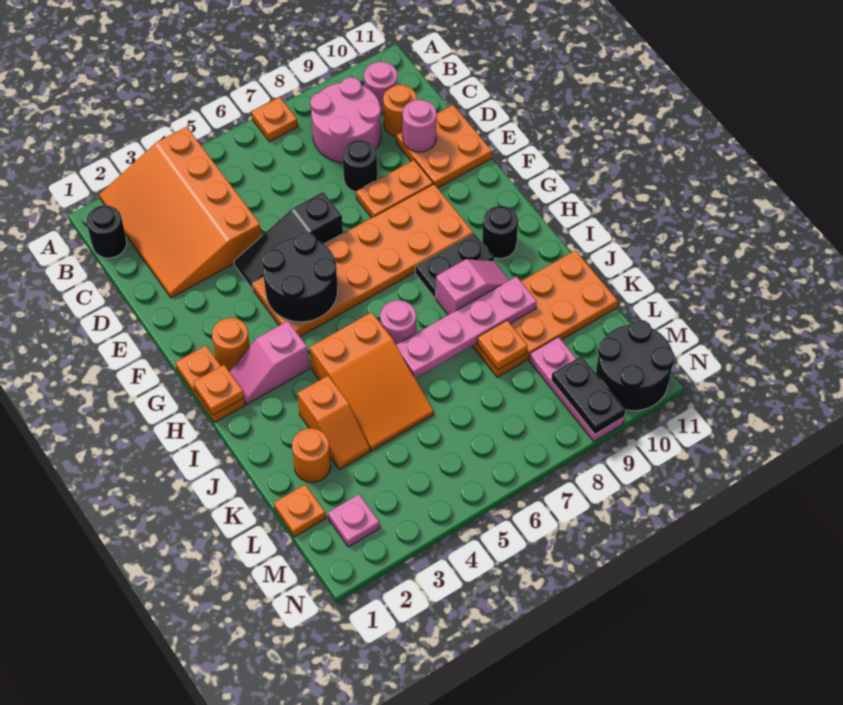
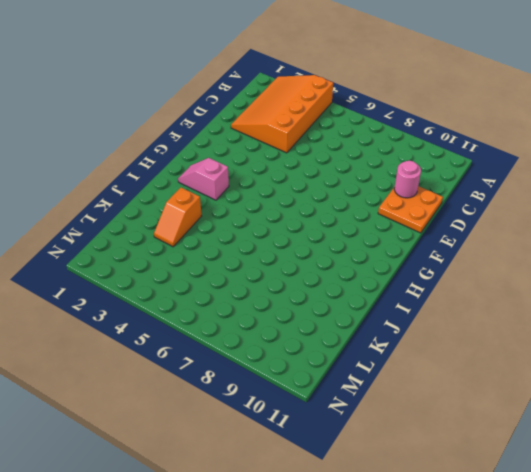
none -> orange plate A7 level 1
none -> black round brick B1 level 1
none -> pink round brick B8:C9 level 1
none -> pink round brick B10 level 1

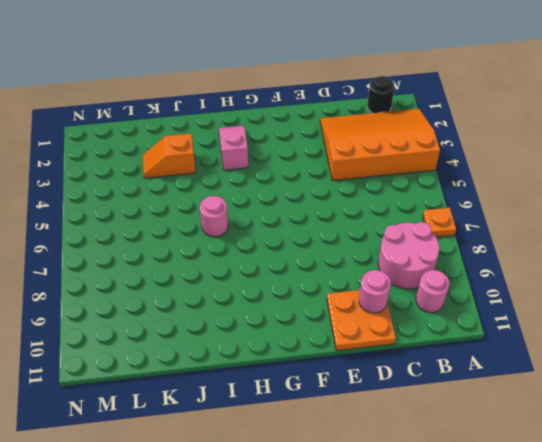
none -> orange round brick C10 level 1
none -> black round brick D8 level 1
none -> black slope E4:E6 level 1 top 6
none -> orange plate E8:E9 level 1

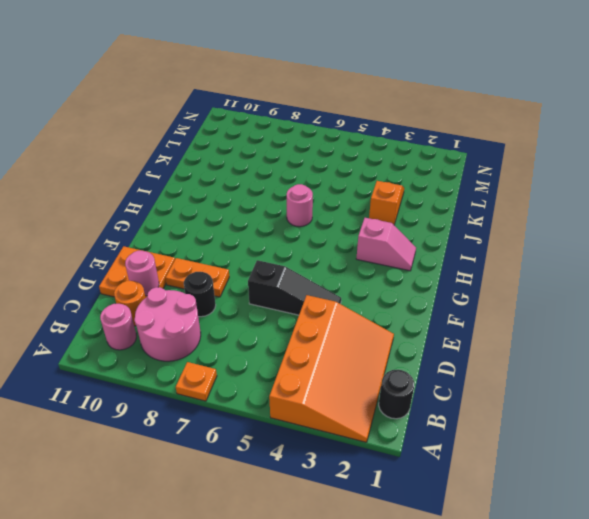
none -> orange plate F4:G9 level 1
none -> orange plate G1:H1 level 1
none -> orange round brick G2 level 1
none -> black plate H8:H9 level 1

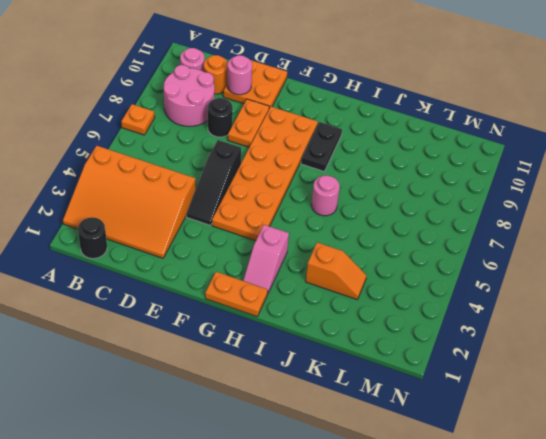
none -> orange round brick G2 level 1
none -> black round brick H10 level 1
none -> orange slope I4:K5 level 1 top I
none -> pink slope I8:I9 level 1 top 8

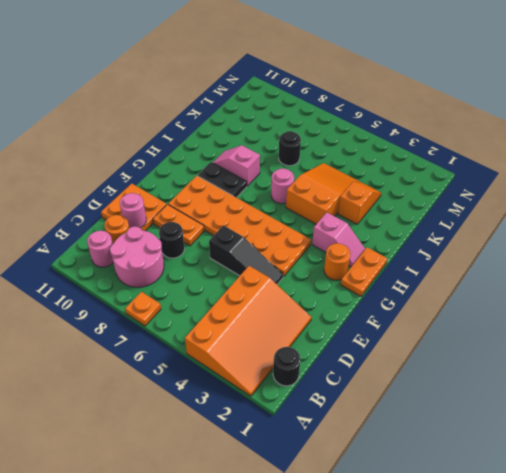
black round brick K7 level 1 -> black round brick H10 level 1
none -> orange plate J8:K11 level 1
none -> orange round brick K2 level 1
none -> orange plate L1 level 1
none -> pink plate L9:N9 level 1

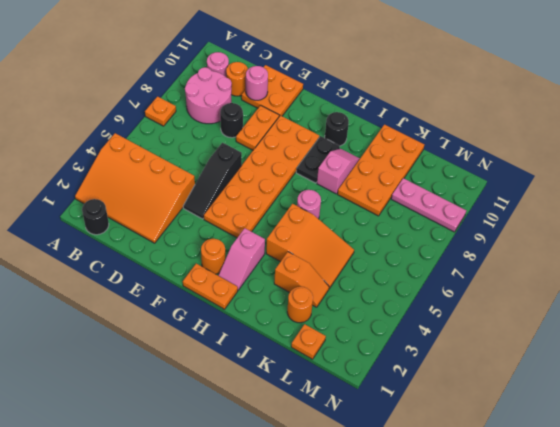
none -> pink plate M2 level 1
none -> black round brick M10:N11 level 1
none -> black round brick F4:G5 level 2
none -> orange plate H1 level 2

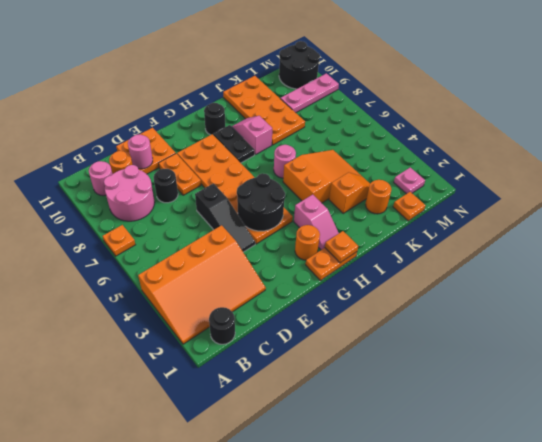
none -> pink plate J6:J9 level 2
none -> orange plate K8 level 2
none -> black plate M9:N9 level 2

